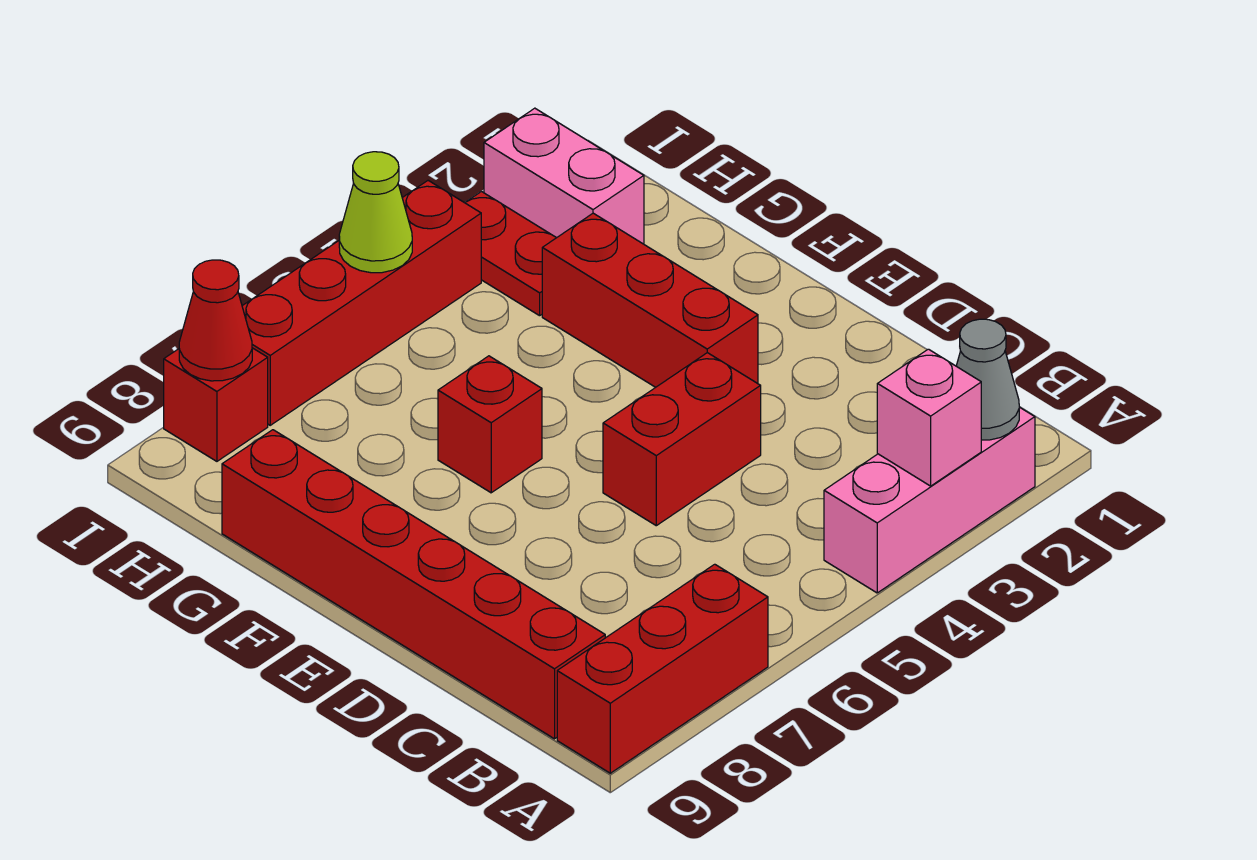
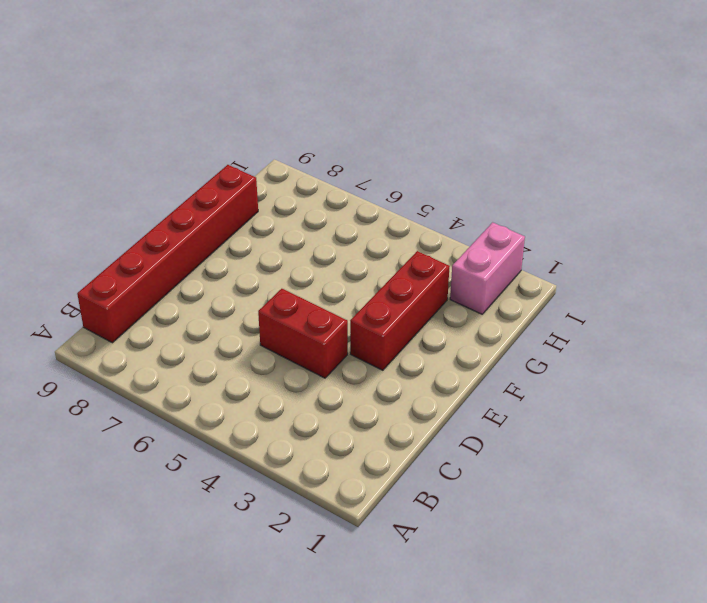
none -> pink brick A2:A4 level 1
none -> red brick A7:A9 level 1
none -> red brick F6 level 1

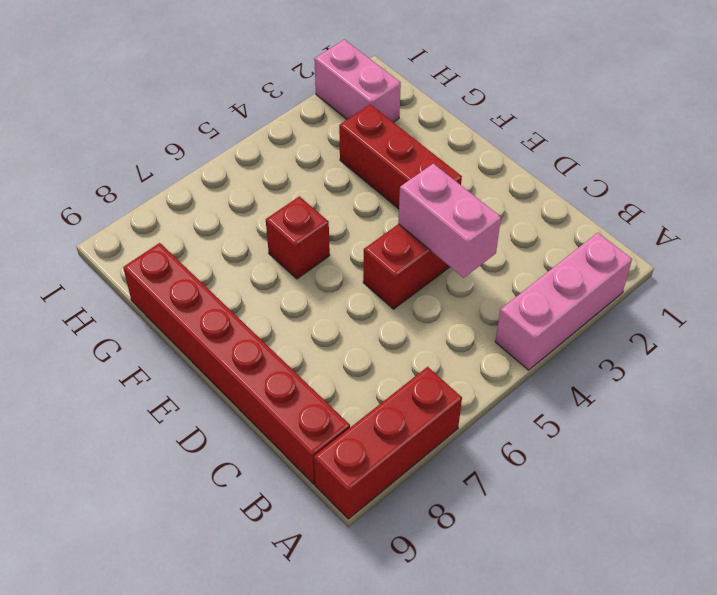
pink brick C4:D4 level 2 -> none
none -> red plate H3:I3 level 1
none -> red brick I4:I7 level 1
none -> red brick I8 level 1

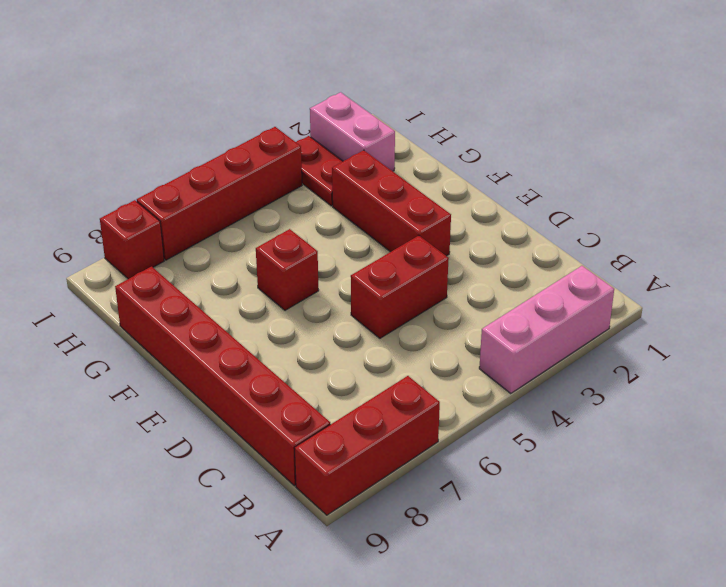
none -> grey cone A2 level 2
none -> pink brick A3 level 2
none -> lime cone I5 level 2

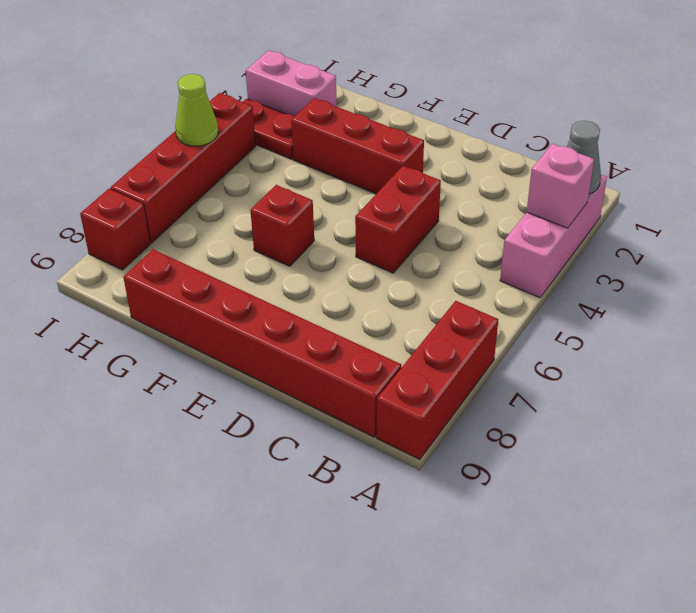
none -> red cone I8 level 2

